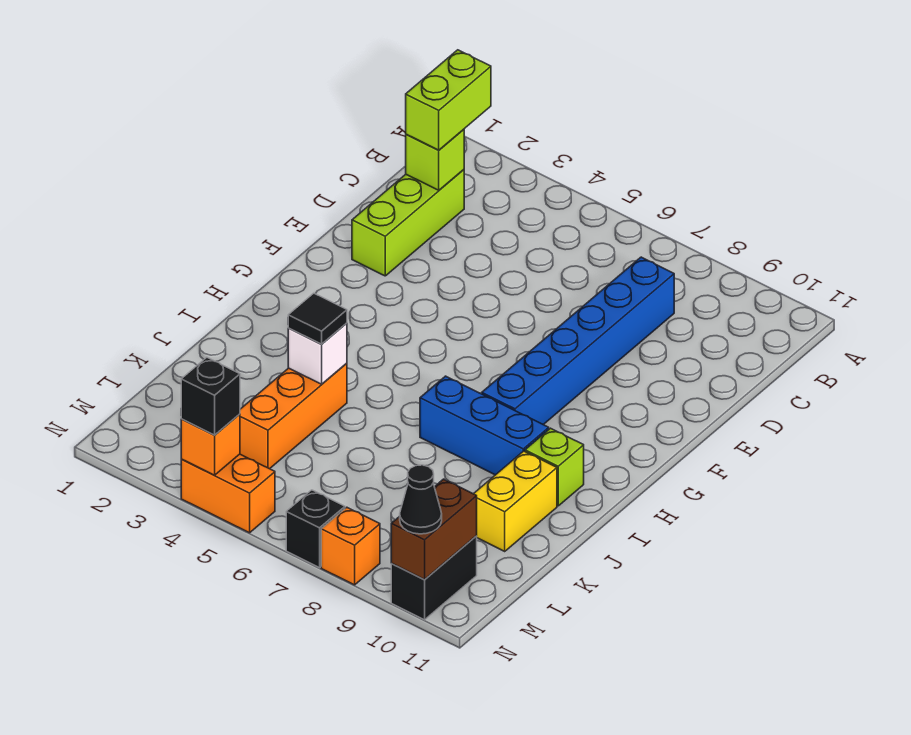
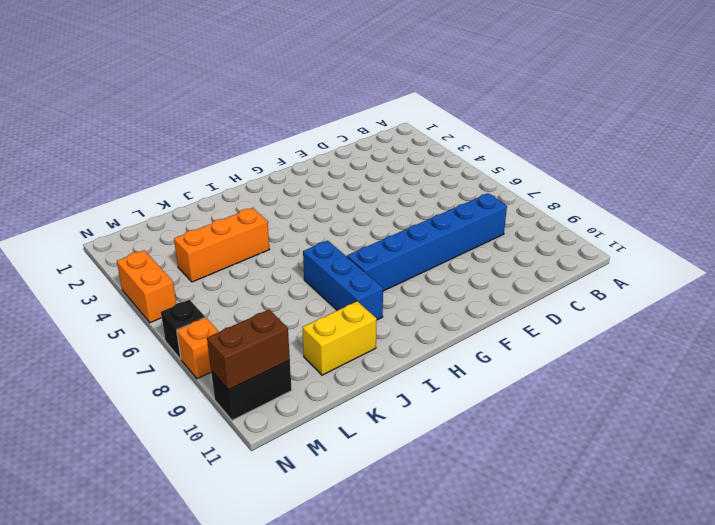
none -> lime brick C2:E2 level 1
none -> lime brick I10 level 1
none -> lime brick C2 level 2

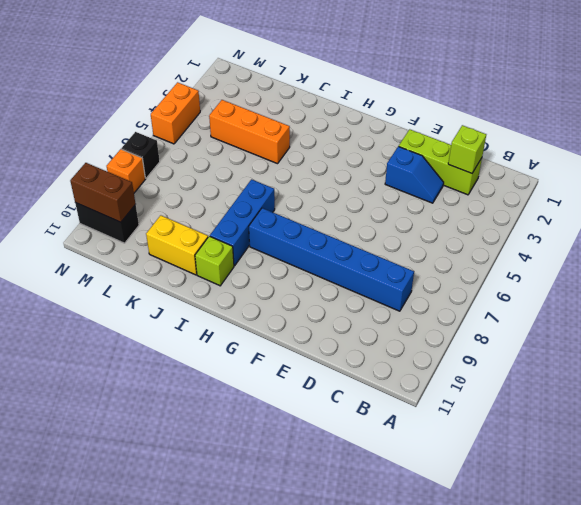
blue slope D3:E3 level 1 top E -> none
none -> white brick J4 level 2
none -> orange brick N4 level 2
none -> lime brick B2:C2 level 3

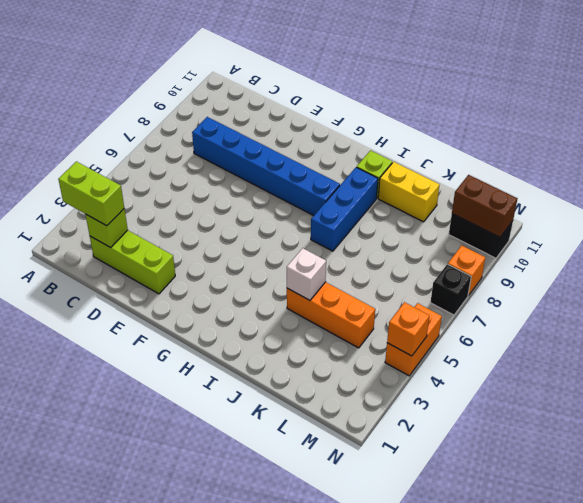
none -> black tile J4 level 3
none -> black brick N4 level 3
none -> black cone N10 level 3

